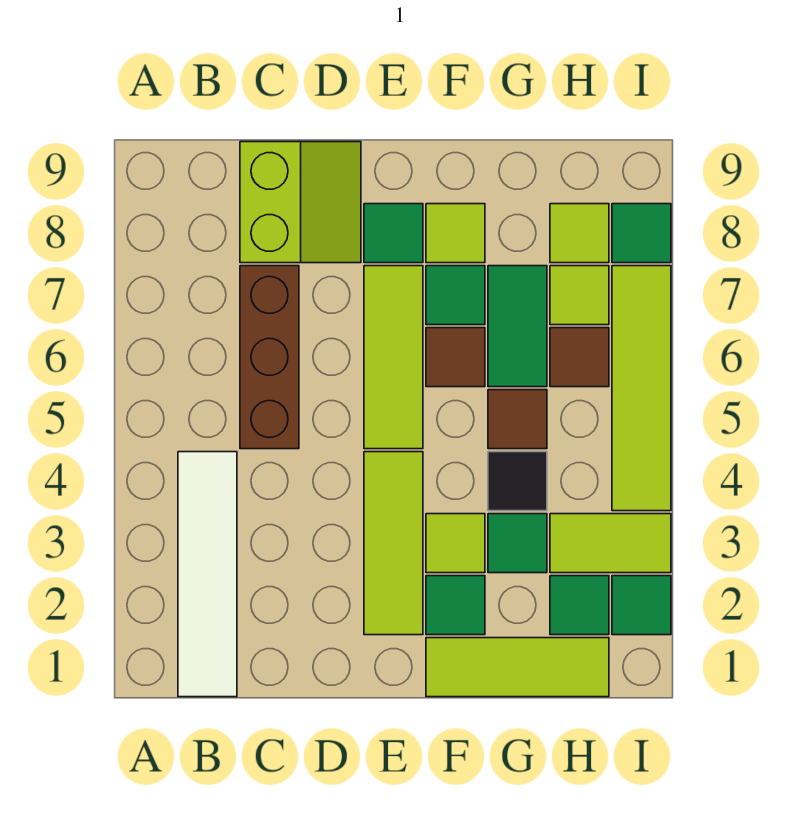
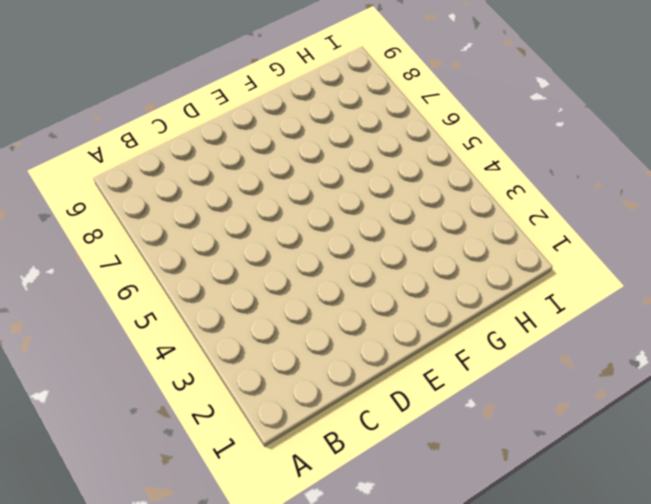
none -> white tile B1:B4 level 1
none -> brown brick C5:C7 level 1
none -> lime slope C8:D9 level 1 top C

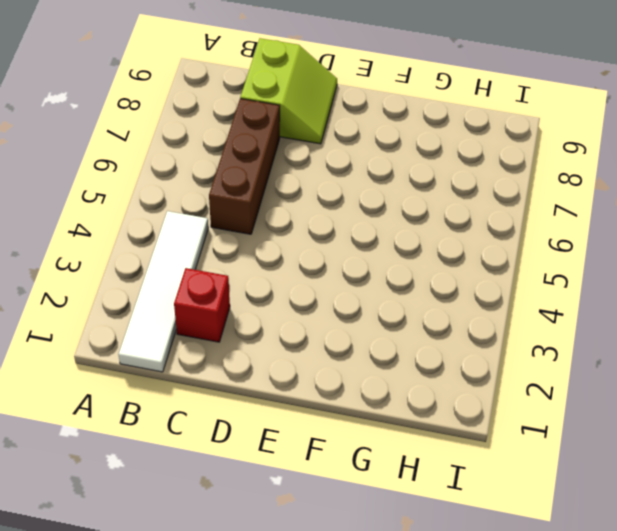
red brick C2 level 1 -> none
none -> lime tile E2:E4 level 1
none -> lime tile E5:E7 level 1
none -> green tile E8 level 1

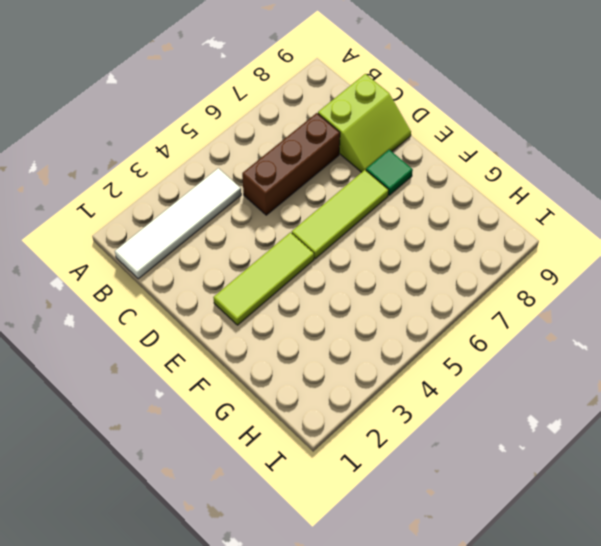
none -> lime tile F1:H1 level 1
none -> green tile F2 level 1
none -> lime tile F3 level 1

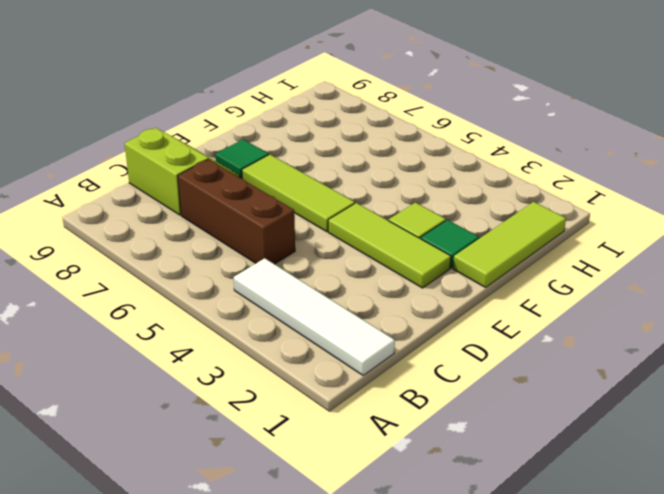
none -> brown tile F6 level 1
none -> green tile F7 level 1
none -> lime tile F8 level 1

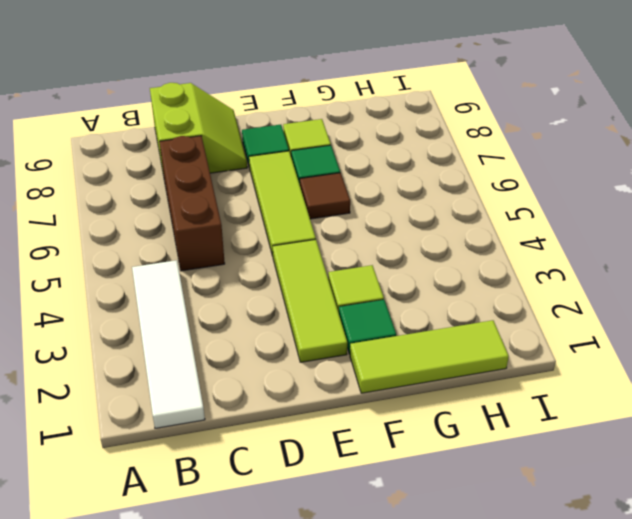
none -> green tile G3 level 1
none -> black tile G4 level 1
none -> brown tile G5 level 1

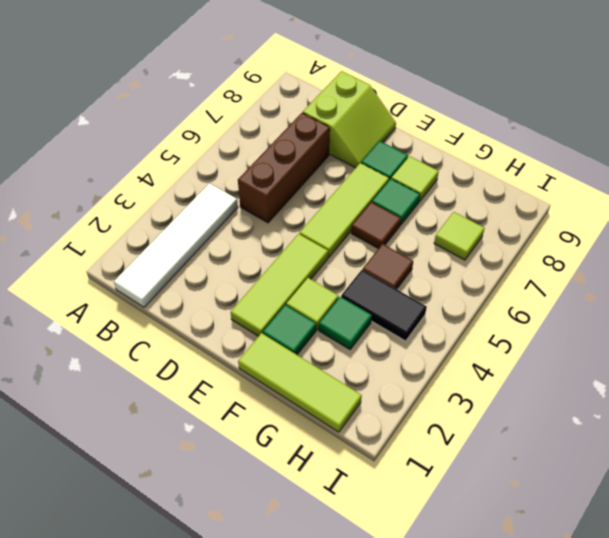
black tile G4:H4 level 1 -> black tile G4 level 1
none -> green tile G6:G7 level 1
none -> green tile H2 level 1
none -> lime tile H3:I3 level 1

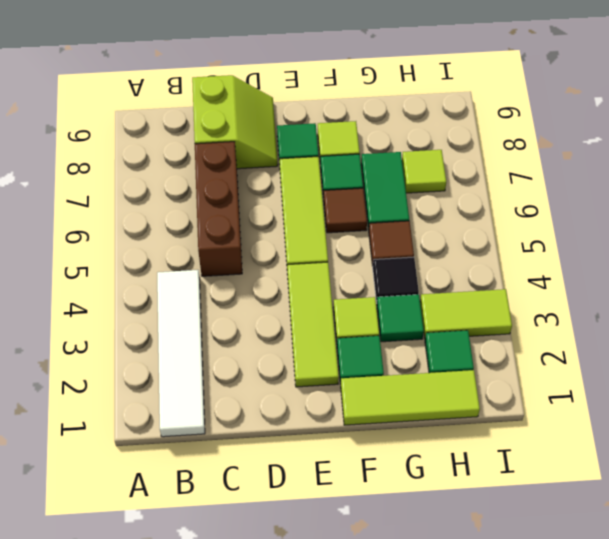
none -> brown tile H6 level 1
none -> lime tile H8 level 1
none -> green tile I2 level 1

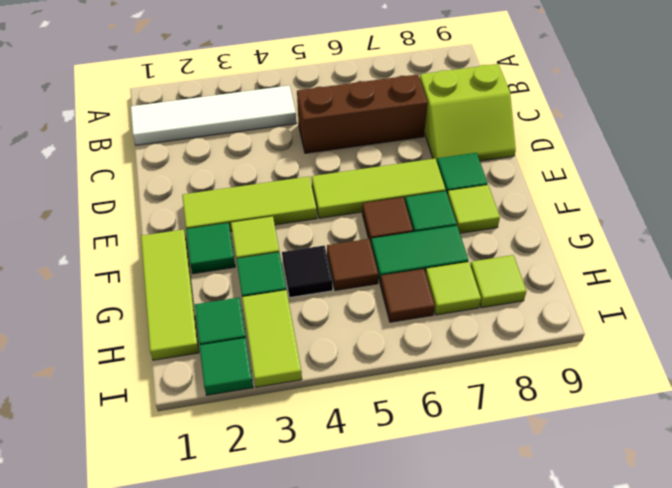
none -> lime tile I4:I7 level 1
none -> green tile I8 level 1

